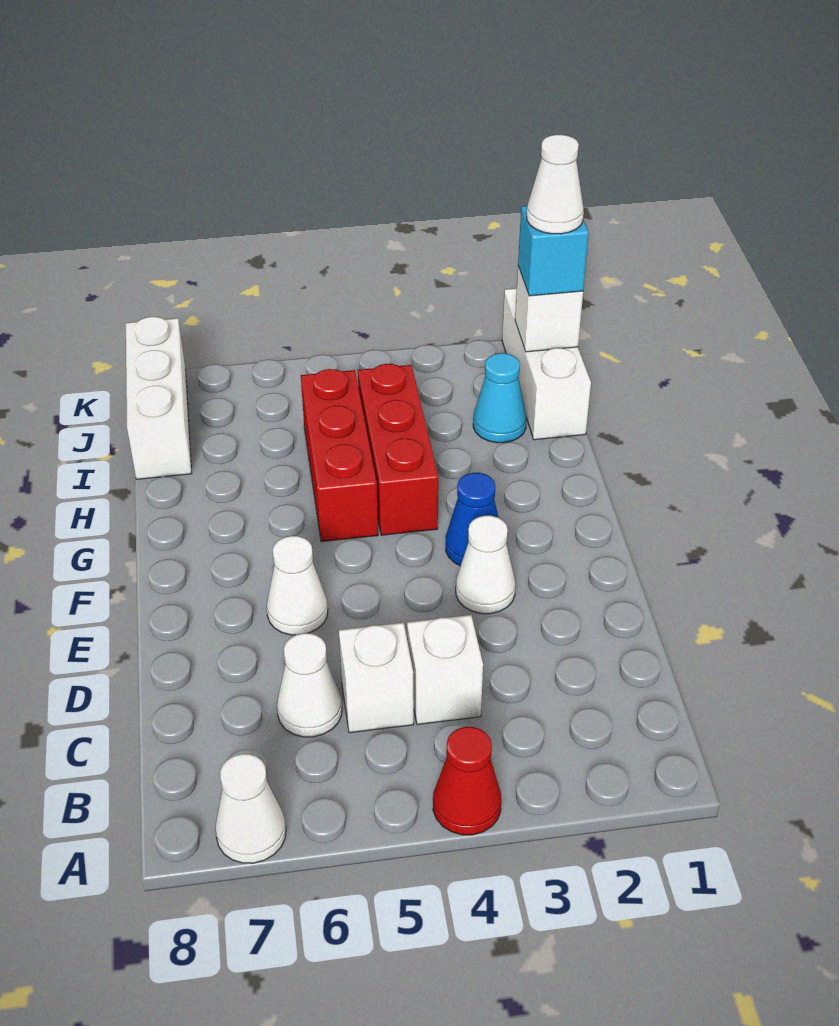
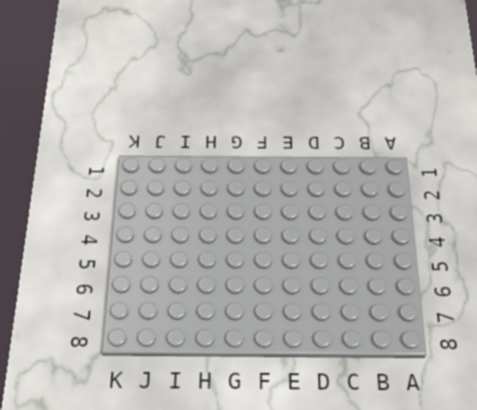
none -> red cone A4 level 1
none -> white cone A7 level 1
none -> white brick C4 level 1

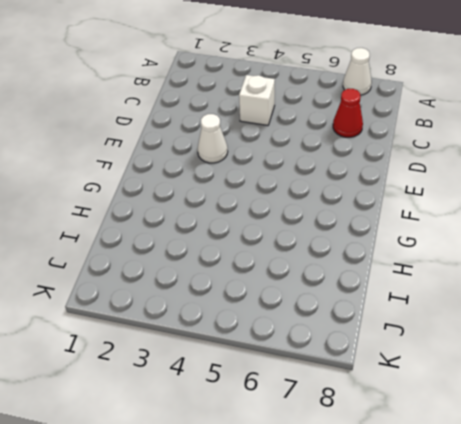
red cone C7 level 1 -> red cone A4 level 1
none -> white brick C5 level 1
none -> white cone C6 level 1
none -> white cone E6 level 1

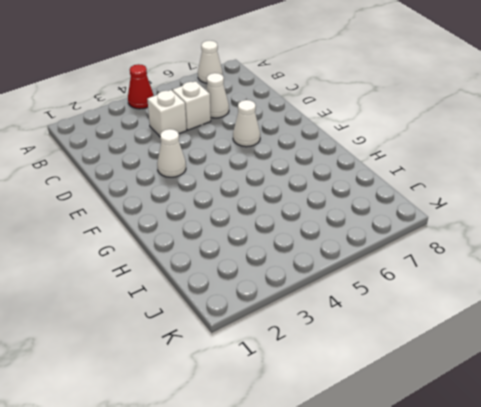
none -> blue cone F3 level 1
none -> red brick G4:I4 level 1
none -> red brick G5:I5 level 1

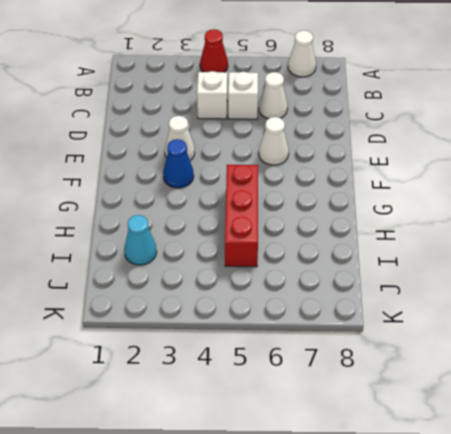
none -> red brick G4:I4 level 1
none -> white brick I1:K1 level 1
none -> white brick I8:K8 level 1

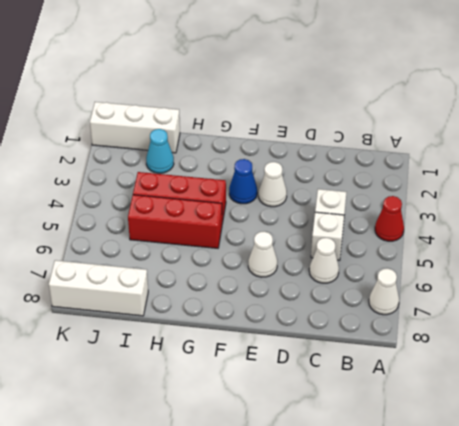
none -> white brick J1 level 2
none -> cyan brick J1 level 3
none -> white cone J1 level 4

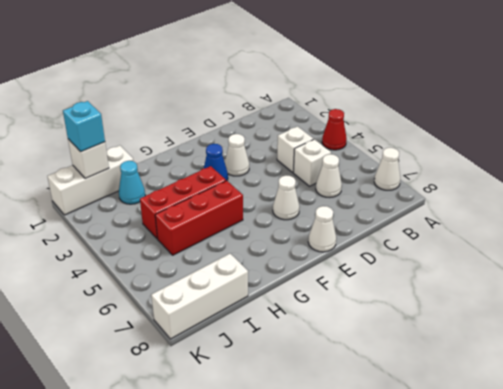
white cone E8 level 1 -> white cone J1 level 4

